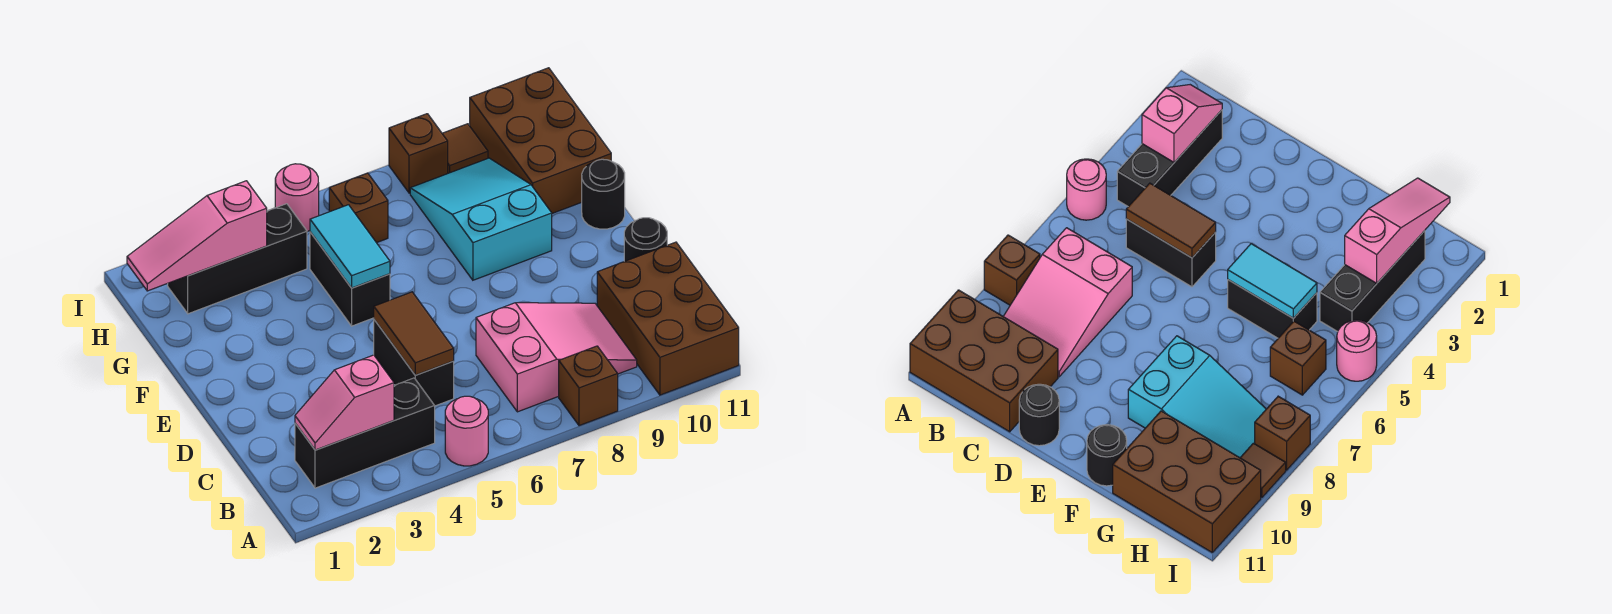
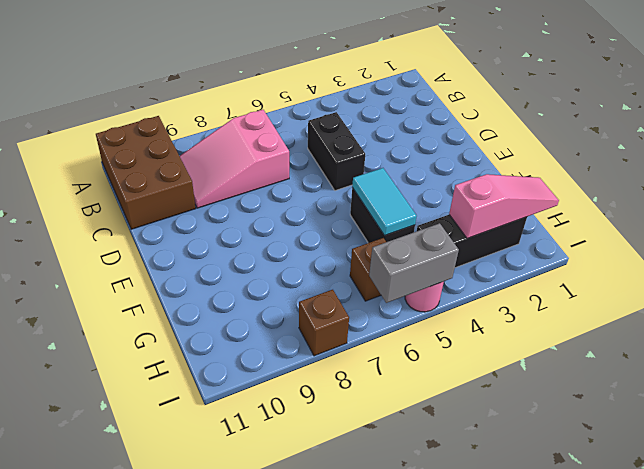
grey brick I5:I6 level 2 -> none
none -> pink round brick A5 level 1
none -> brown brick A8 level 1
none -> black brick B2:B4 level 1

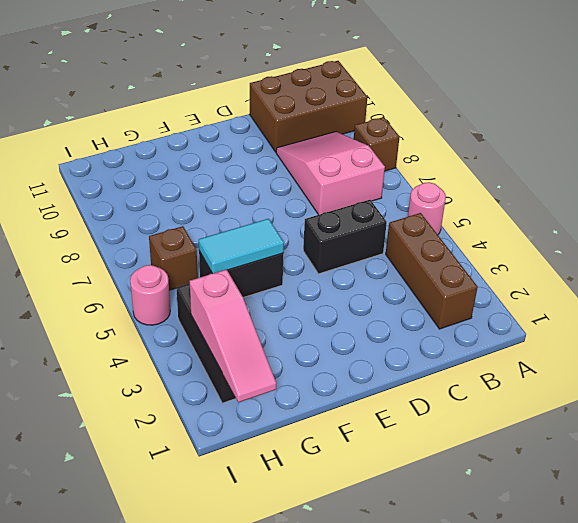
brown brick B2:B4 level 1 -> black brick B2:B4 level 1
none -> black round brick D11 level 1
none -> cyan slope F8:H9 level 1 top F
none -> black round brick F11 level 1

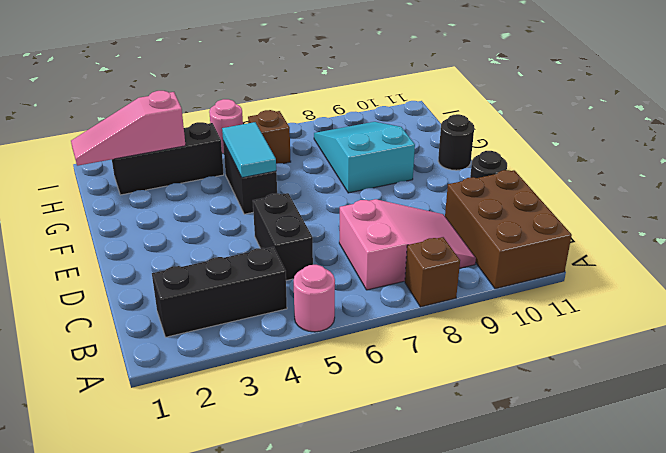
none -> brown brick G10:I11 level 1
none -> brown brick I8 level 1
none -> brown tile I9 level 1

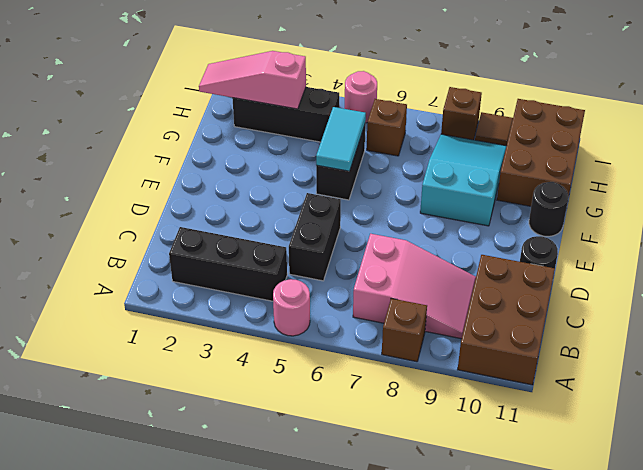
none -> pink slope B2:B3 level 2 top 3
none -> brown tile C5:D5 level 2

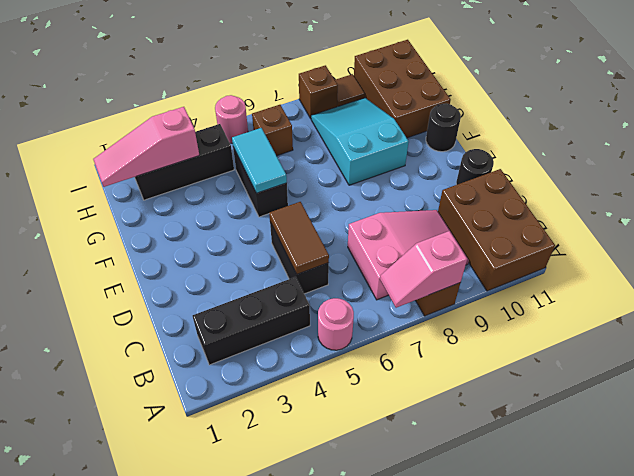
pink slope A7:A8 level 2 top 8 -> pink slope B2:B3 level 2 top 3

